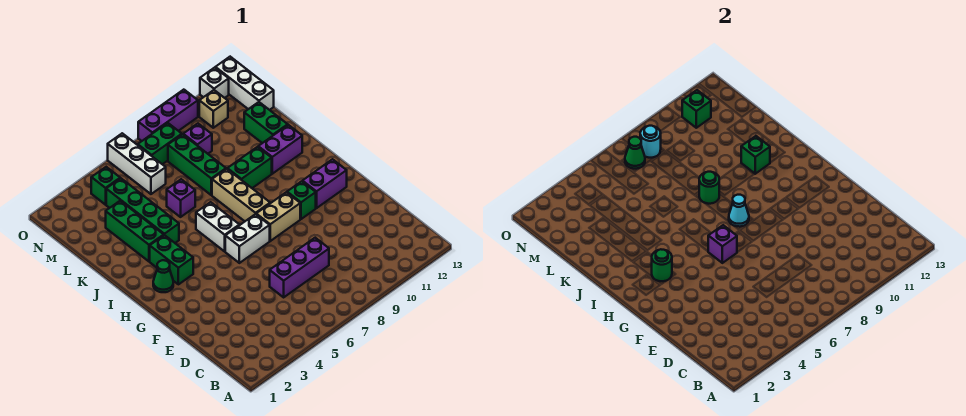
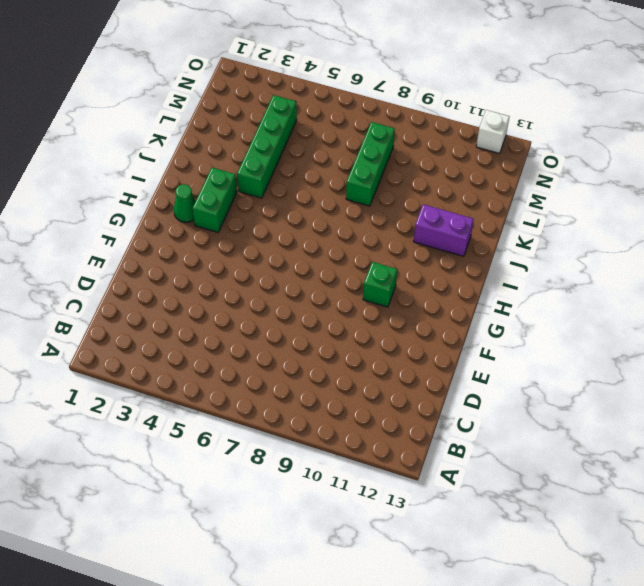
none -> purple brick D6:D8 level 1
none -> white brick G6:G7 level 1
none -> tan brick G8:G9 level 1
none -> purple brick G11:G12 level 1

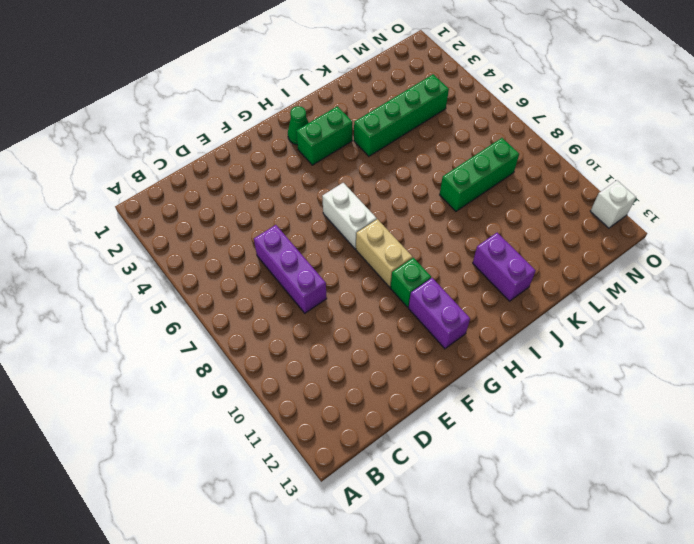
none -> white brick H6:I6 level 1
none -> tan brick H8:J8 level 1
none -> green brick J3:L3 level 1
none -> green brick J9:J10 level 1

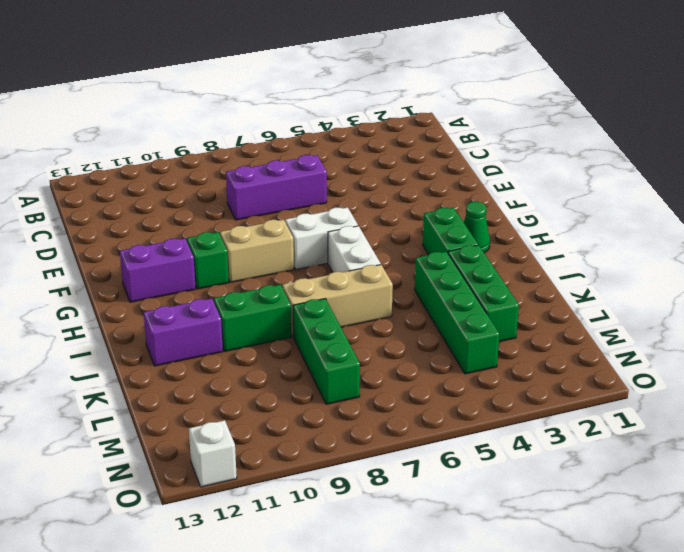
tan brick J6:J8 level 1 -> tan brick H8:J8 level 1
none -> purple brick K6 level 1
none -> green brick K12:L12 level 1
none -> white brick M6:O6 level 1
none -> purple brick M9 level 1

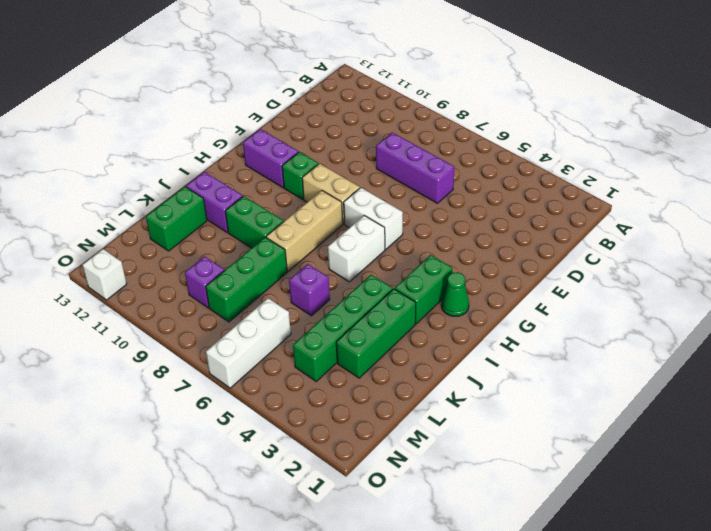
none -> white brick M13:O13 level 1
none -> green brick N4 level 1
none -> green brick N7:N8 level 1
none -> tan brick N11 level 1

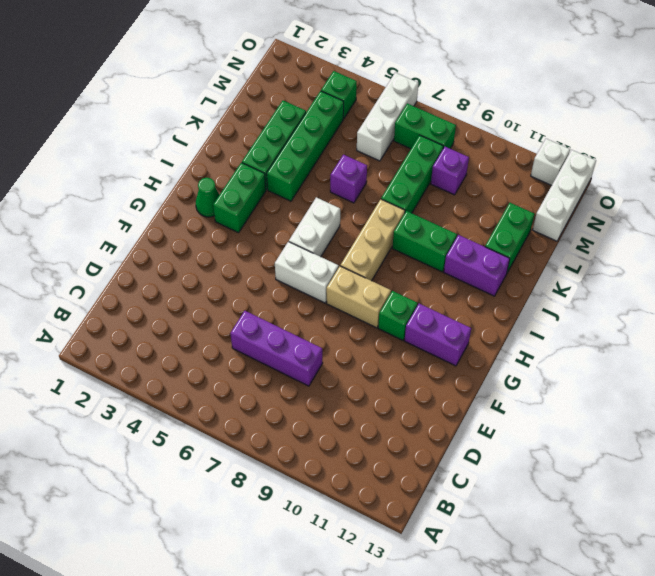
none -> tan brick N11 level 1
none -> purple brick O8:O10 level 1
none -> purple brick G6 level 2
none -> green round brick H3 level 2

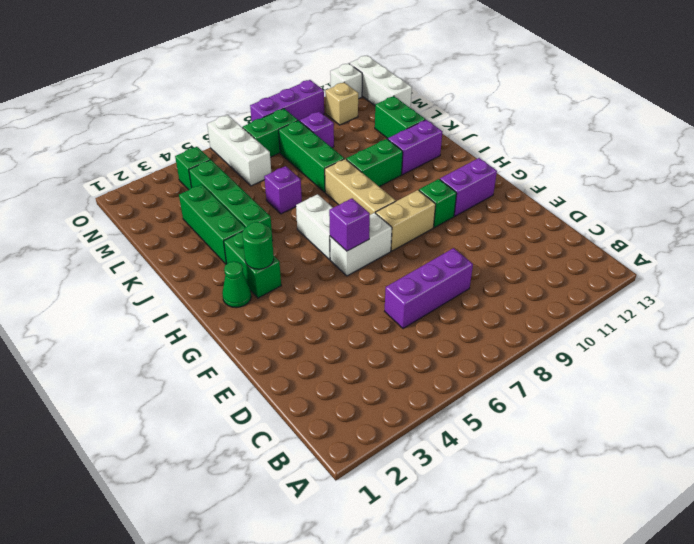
none -> cyan cone H8 level 2
none -> green round brick J8 level 2
none -> green brick J11 level 2
none -> green cone N7 level 2

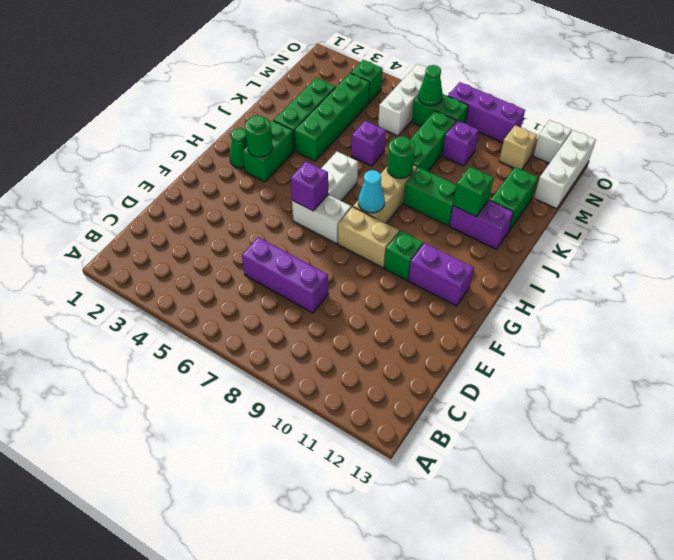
none -> cyan round brick N8 level 2
none -> green brick N11 level 2

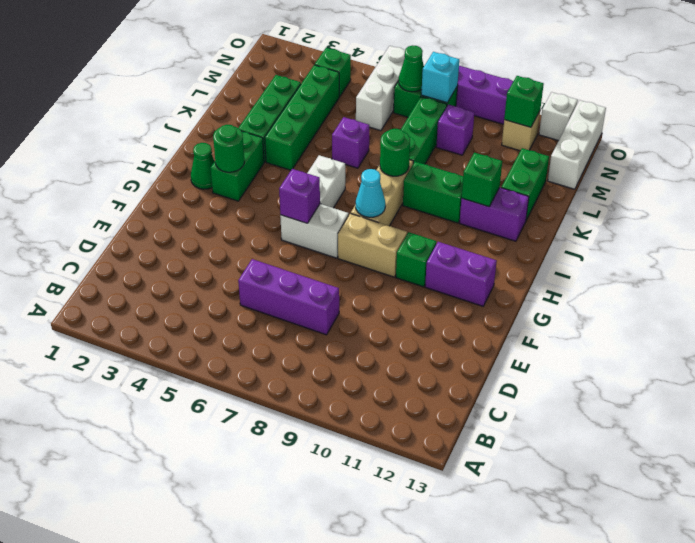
cyan brick N8 level 2 -> cyan round brick N8 level 2

